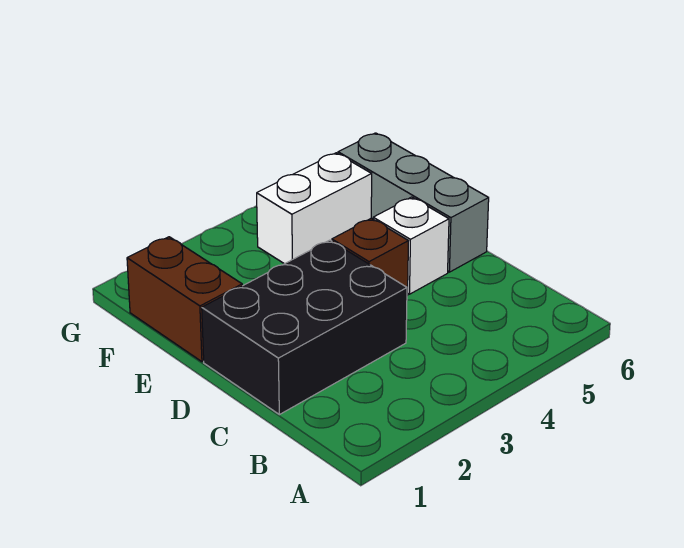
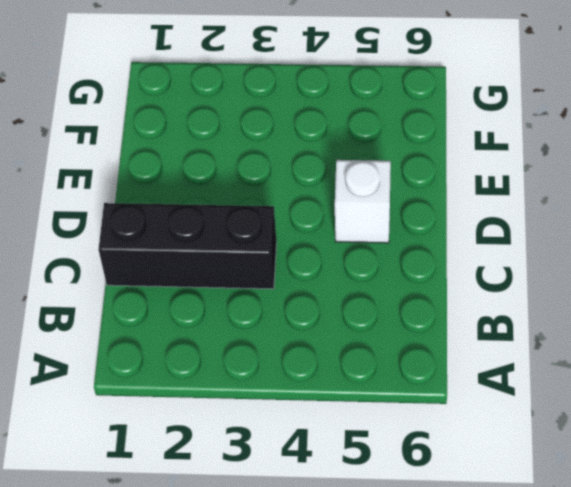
black brick C1:C3 level 1 -> black brick C1:D3 level 1
none -> brown brick D4 level 1
none -> grey brick D6:F6 level 1

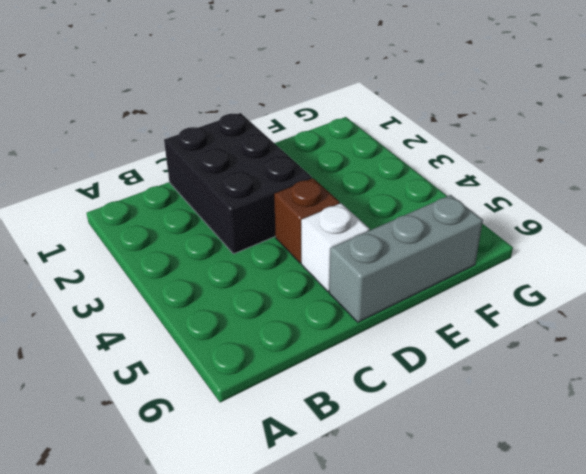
none -> brown brick E1:F1 level 1
none -> white brick F4:F5 level 1

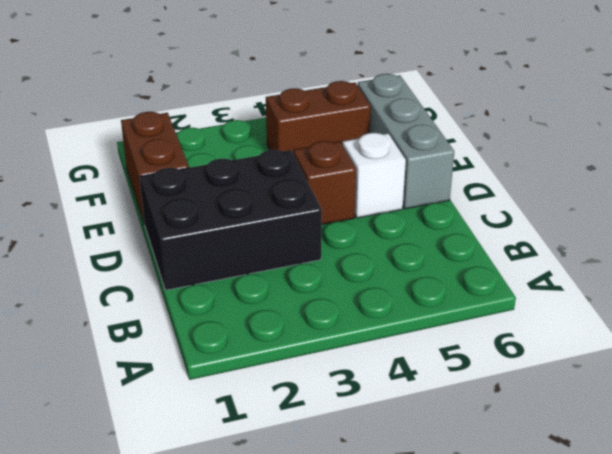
brown brick F4:F5 level 1 -> white brick F4:F5 level 1

